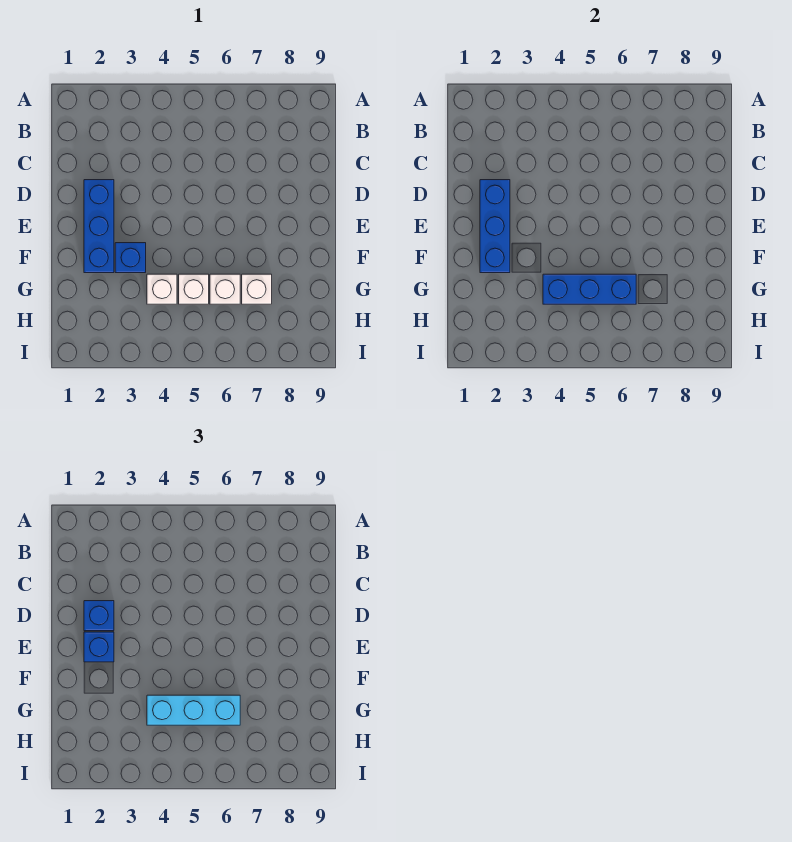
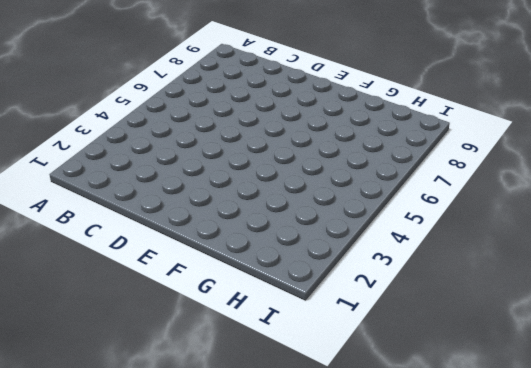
none -> blue brick D2:F2 level 1
none -> blue brick F3 level 1

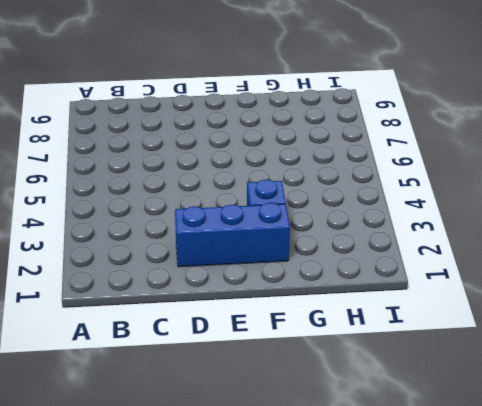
none -> white brick G4 level 1
none -> white brick G5 level 1

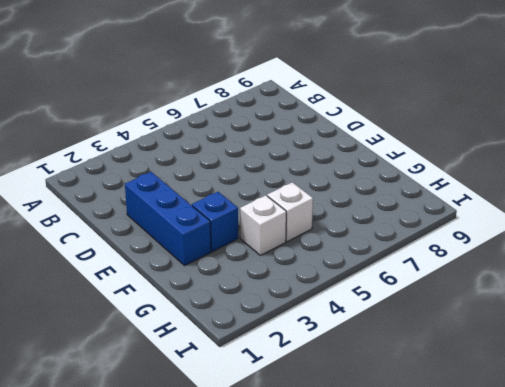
none -> white brick G6 level 1
none -> white brick G7 level 1

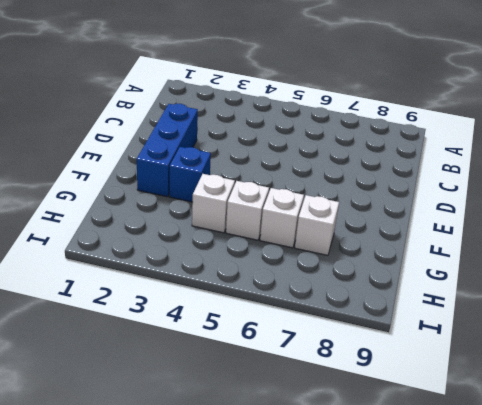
none -> blue brick D2:F2 level 2
none -> blue brick G4:G6 level 2

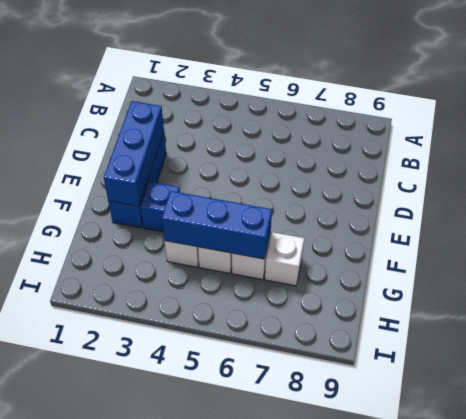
none -> blue brick D2 level 3
none -> blue brick E2 level 3

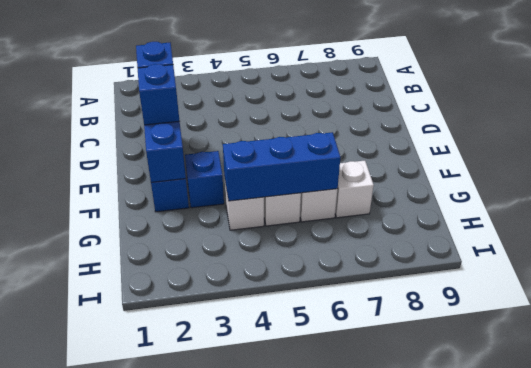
none -> cyan brick G4:G6 level 3

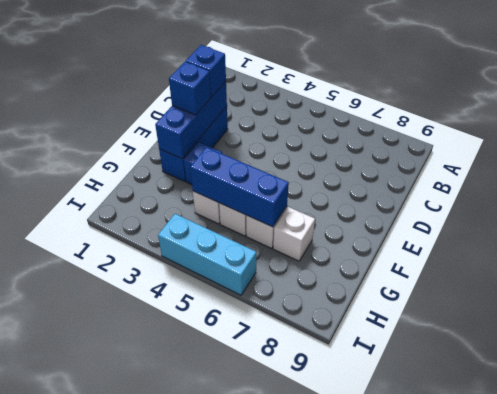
cyan brick I4:I6 level 1 -> cyan brick G4:G6 level 3

